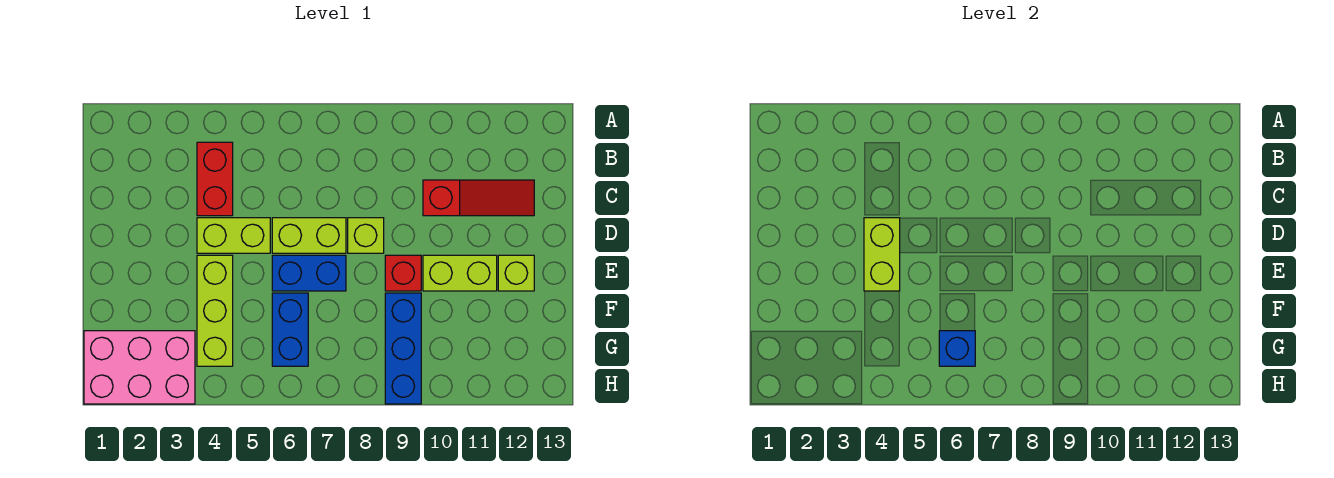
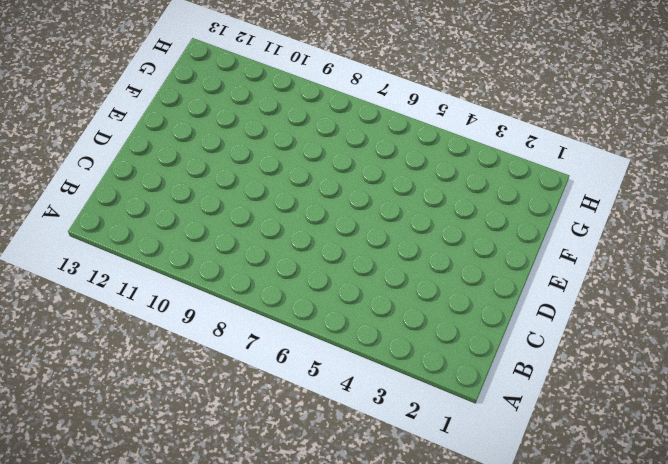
none -> red brick B4:C4 level 1
none -> red slope C10:C12 level 1 top 10
none -> lime brick D4:D5 level 1

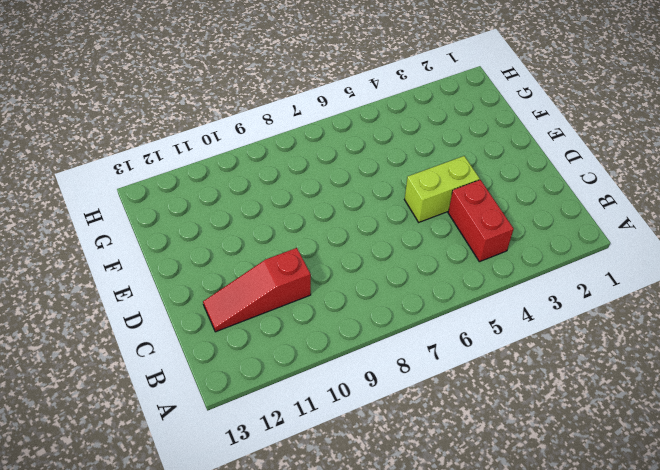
none -> lime brick D6:D7 level 1
none -> lime brick D8 level 1
none -> lime brick E4:G4 level 1

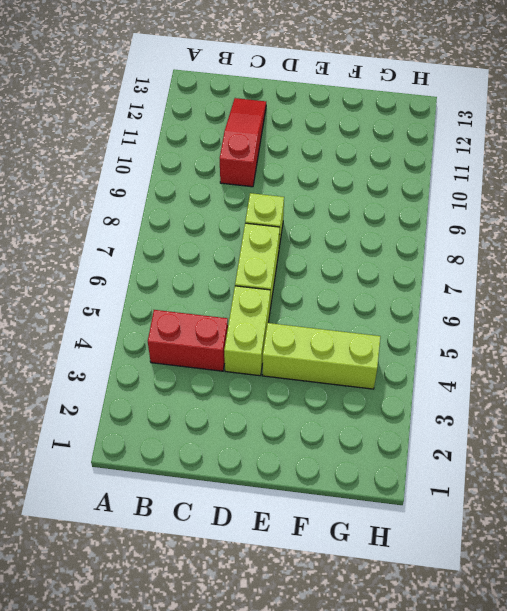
none -> blue brick E6:E7 level 1
none -> red brick E9 level 1
none -> lime brick E10:E11 level 1

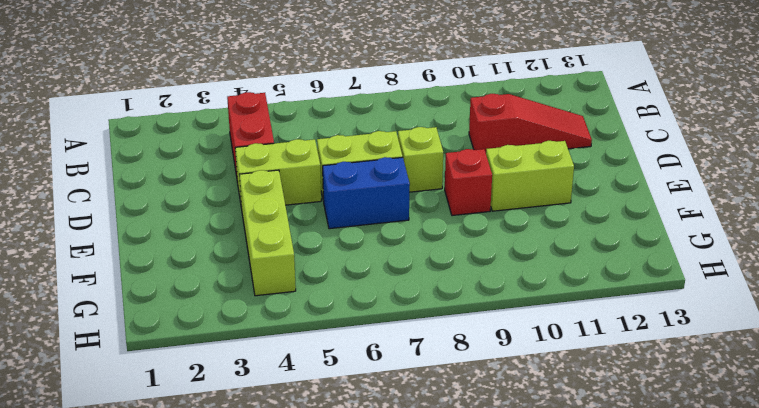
none -> lime brick E12 level 1
none -> blue brick F6:G6 level 1
none -> blue brick F9:H9 level 1

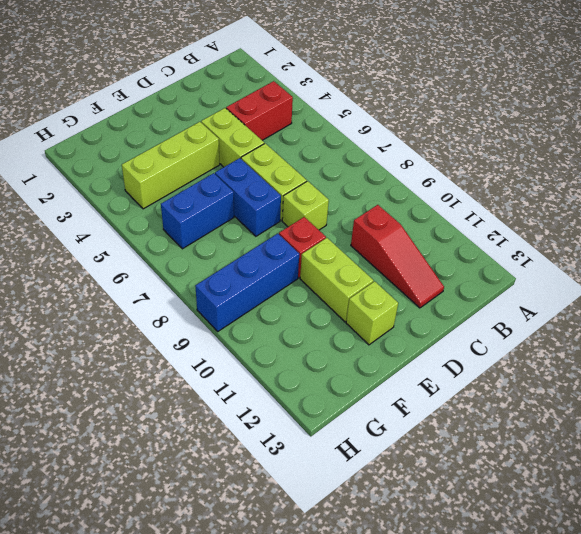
none -> pink brick G1:H3 level 1
none -> lime brick D4:E4 level 2
none -> blue brick G6 level 2

